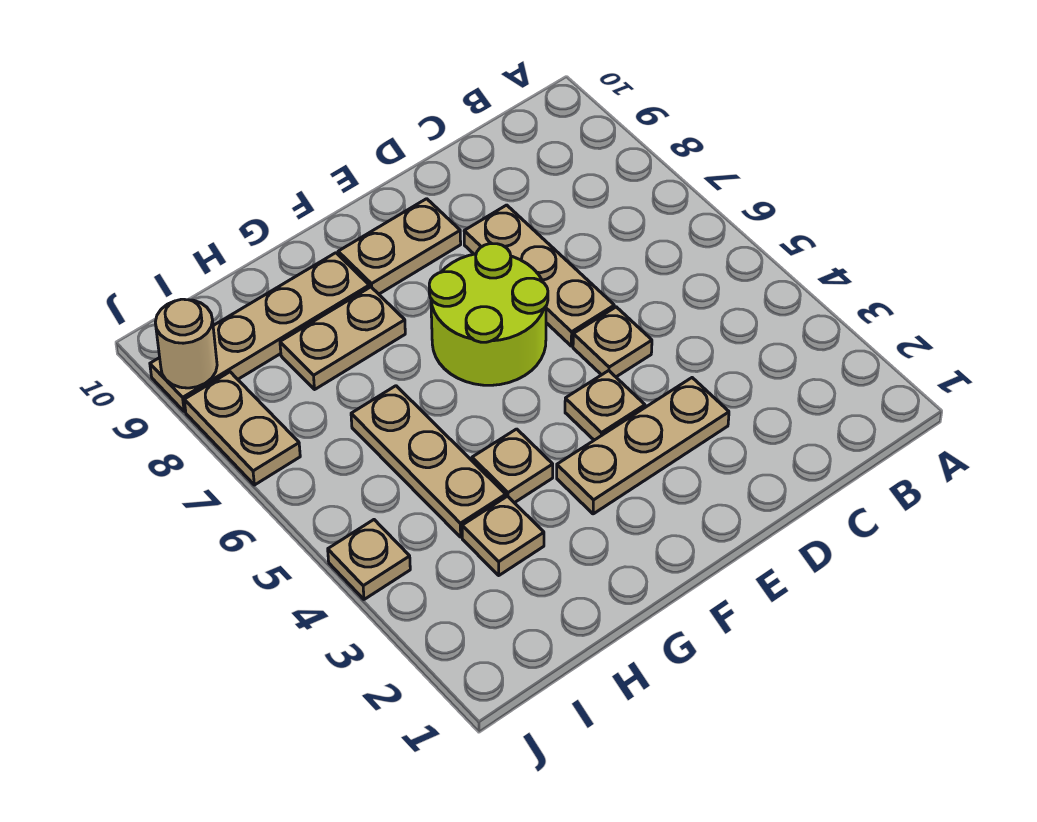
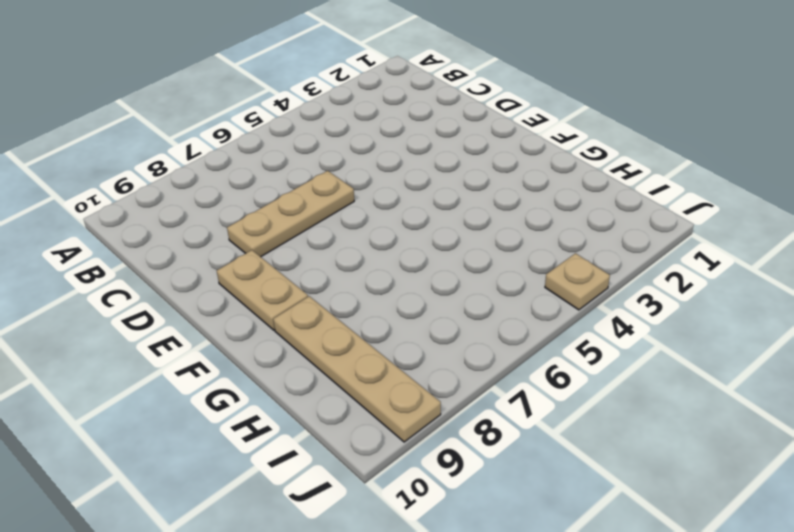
none -> tan plate D3:F3 level 1
none -> tan plate D5 level 1
none -> tan plate E4 level 1

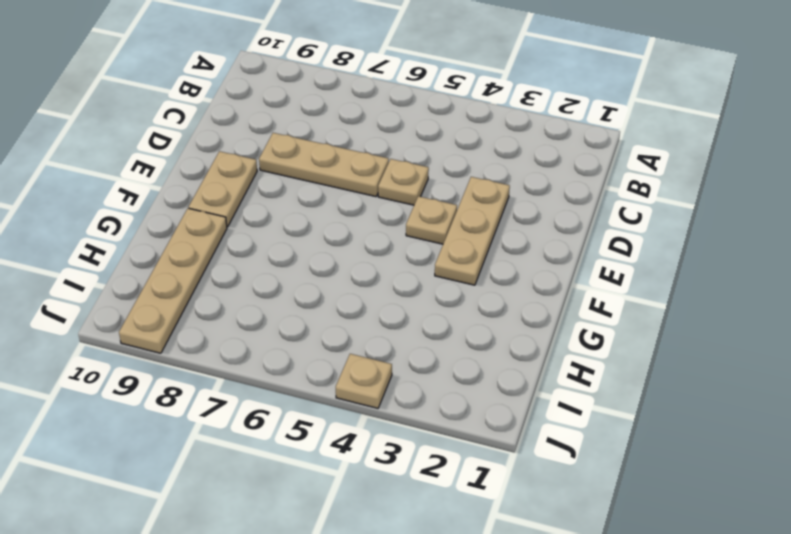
none -> lime round brick E6:F7 level 1
none -> tan plate G4 level 1
none -> tan plate G8:H8 level 1

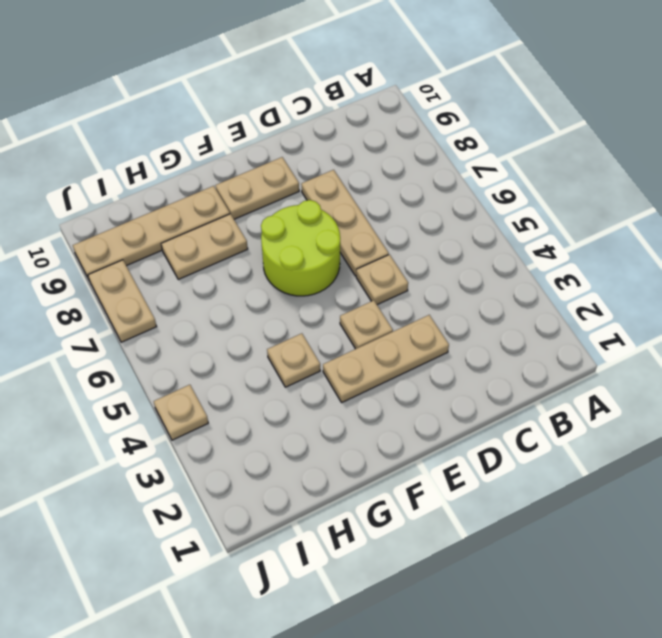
none -> tan plate H3 level 1
none -> tan plate H4:H6 level 1
none -> tan round brick J9 level 2

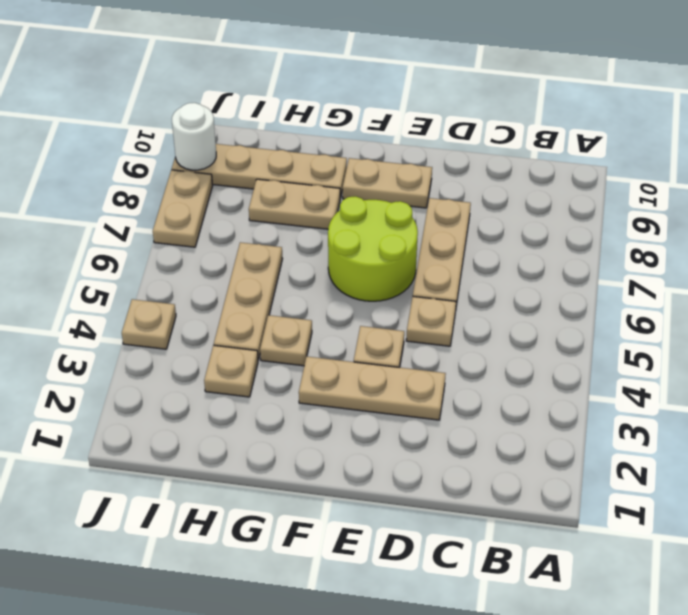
white round brick J9 level 2 -> tan round brick J9 level 2

